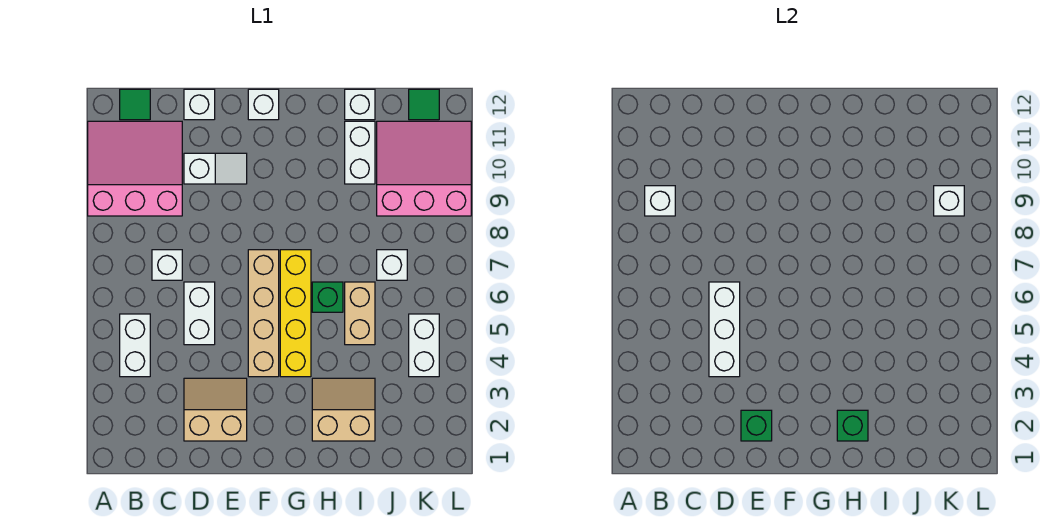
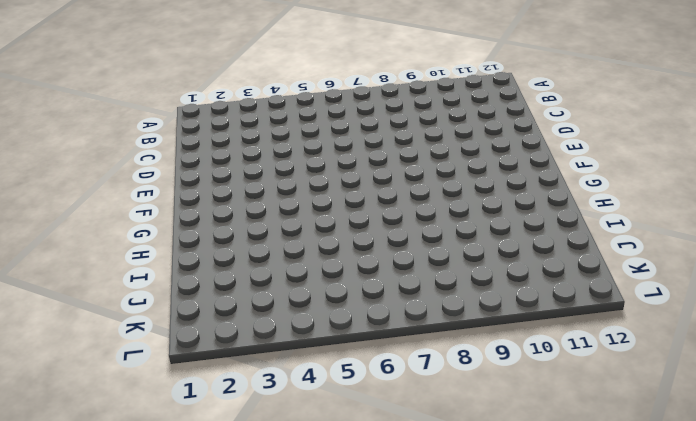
none -> pink slope A9:C11 level 1 top 9
none -> white brick B4:B5 level 1
none -> green tile B12 level 1

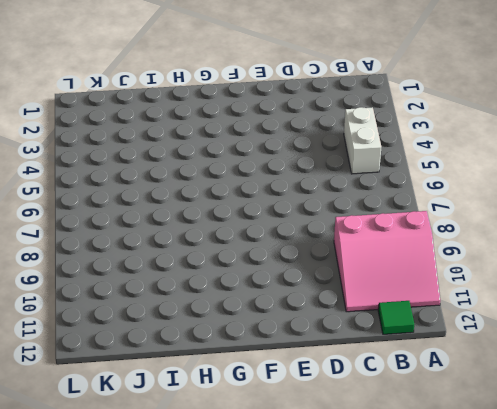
none -> white brick C7 level 1
none -> tan slope D2:E3 level 1 top 2
none -> white brick D5:D6 level 1

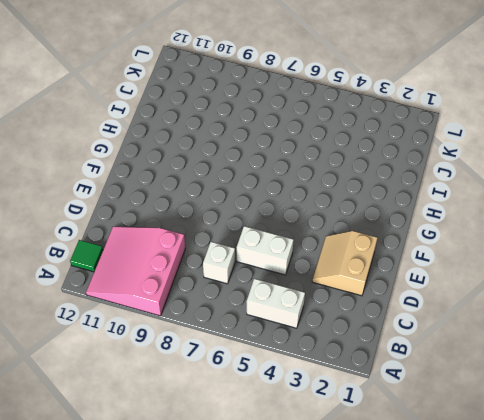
none -> white slope D10:E10 level 1 top D
none -> white brick D12 level 1
none -> tan brick F4:F7 level 1

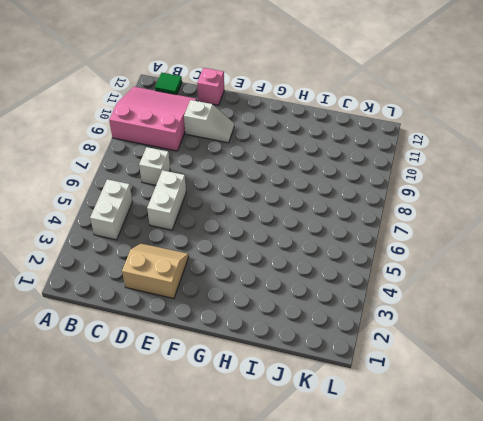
pink brick D12 level 1 -> white brick D12 level 1
none -> tan brick F4:F7 level 1
none -> white brick F12 level 1
none -> yellow brick G4:G7 level 1

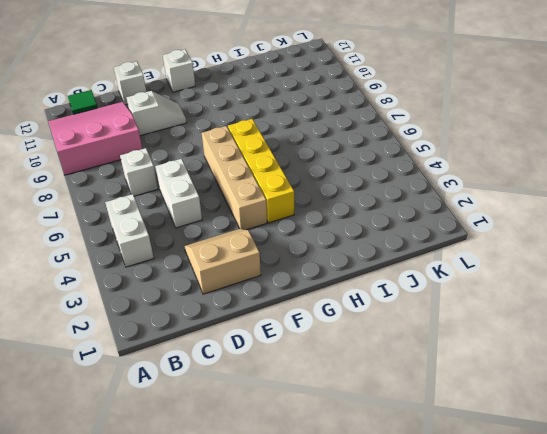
none -> tan slope H2:I3 level 1 top 2
none -> green brick H6 level 1
none -> tan brick I5:I6 level 1

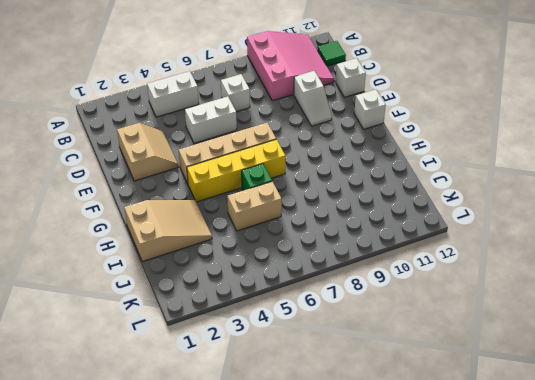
tan slope H1:I3 level 1 top 1 -> tan slope H2:I3 level 1 top 2
none -> white brick I10:I11 level 1
none -> white brick I12 level 1
none -> white brick J7 level 1

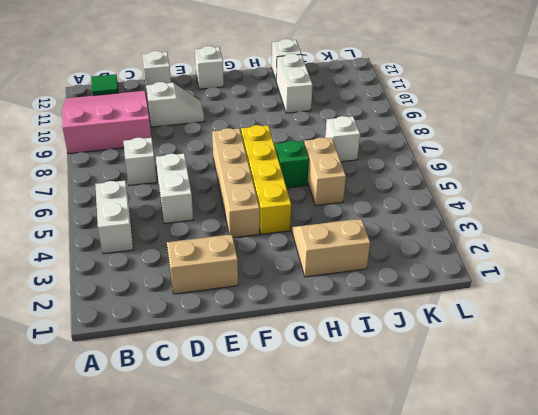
none -> pink slope J9:L11 level 1 top 9
none -> white brick K4:K5 level 1
none -> green tile K12 level 1

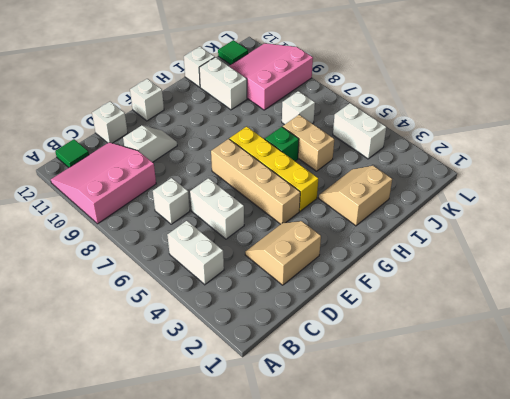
none -> white brick B9 level 2
none -> white brick D4:D6 level 2
none -> green brick E2 level 2

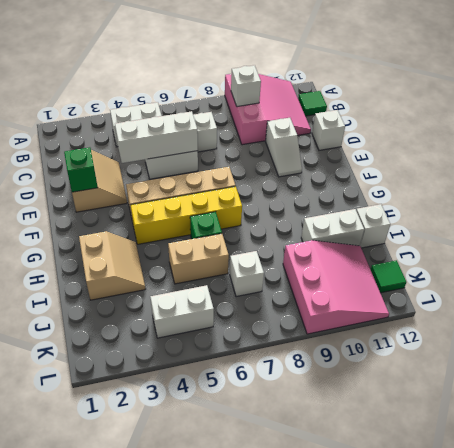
none -> white brick F12 level 1
none -> green brick H2 level 2
none -> white brick K9 level 2

